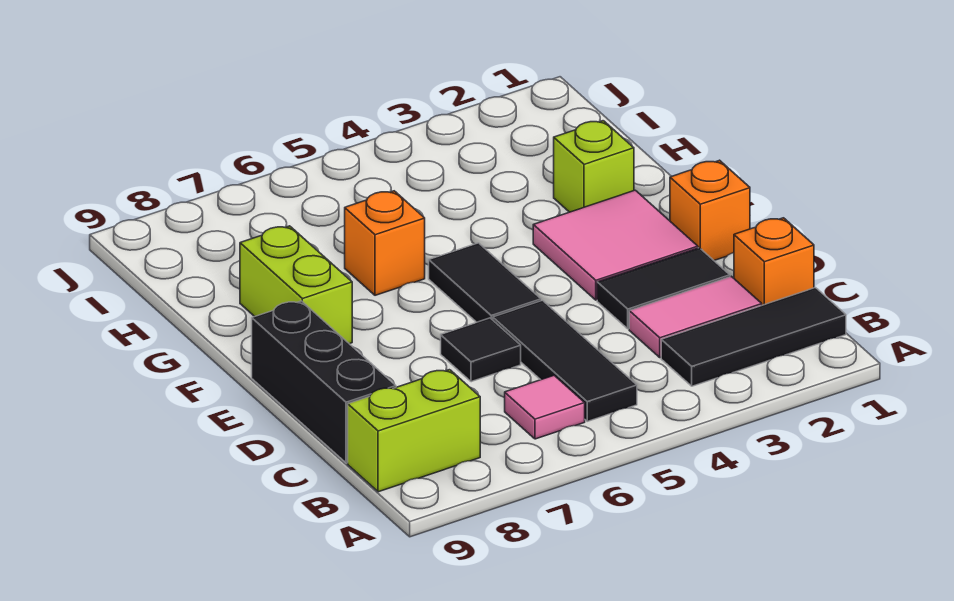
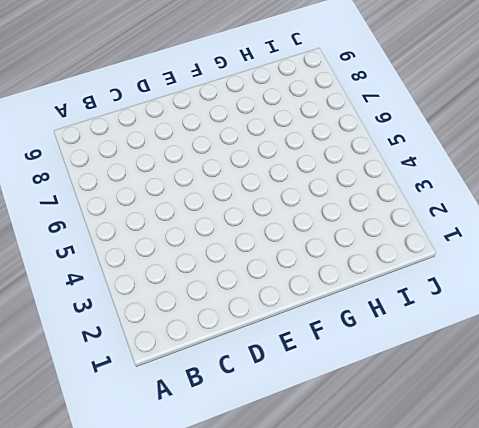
none -> black tile B1:B3 level 1
none -> black tile B5:D5 level 1
none -> pink tile B6 level 1

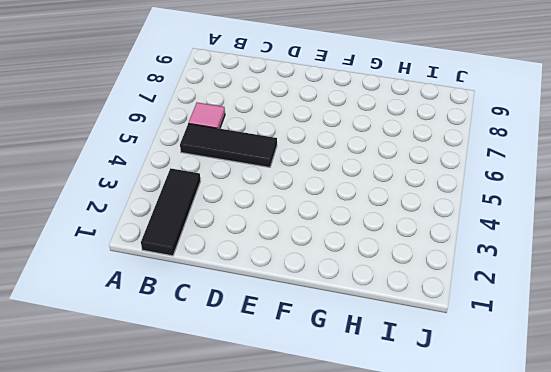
none -> lime brick B8:B9 level 1
none -> orange brick C1 level 1
none -> pink tile C2:C3 level 1

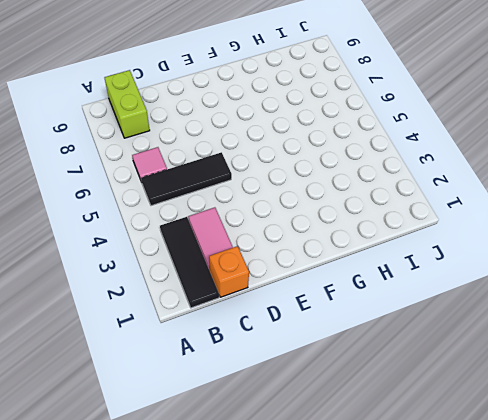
none -> black brick C9:E9 level 1
none -> black tile D2:D3 level 1
none -> black tile D6 level 1

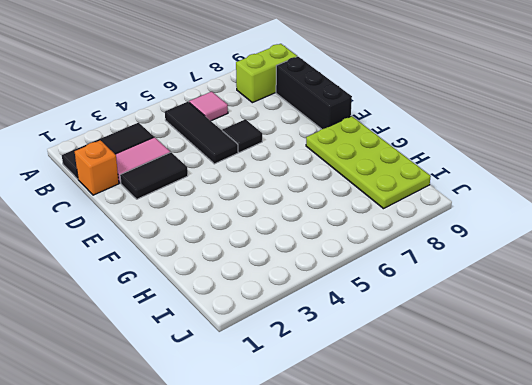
lime plate F8:I9 level 1 -> lime brick F8:G8 level 1
none -> orange brick E1 level 1
none -> pink tile E2:F3 level 1
none -> black tile E5:F5 level 1

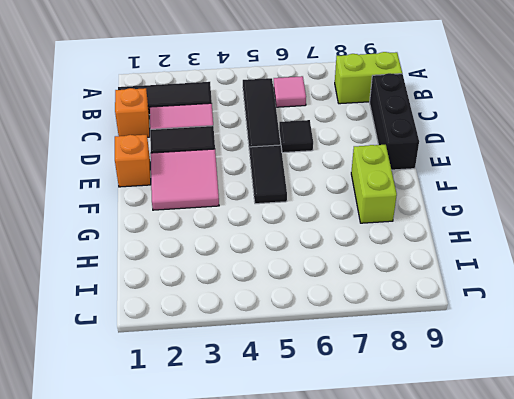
none -> lime brick G2 level 1
none -> orange brick G6 level 1

